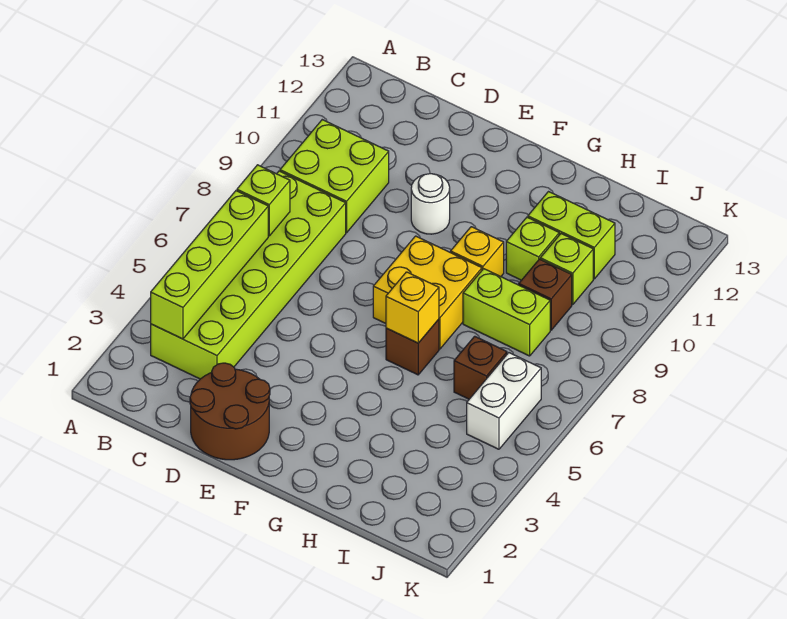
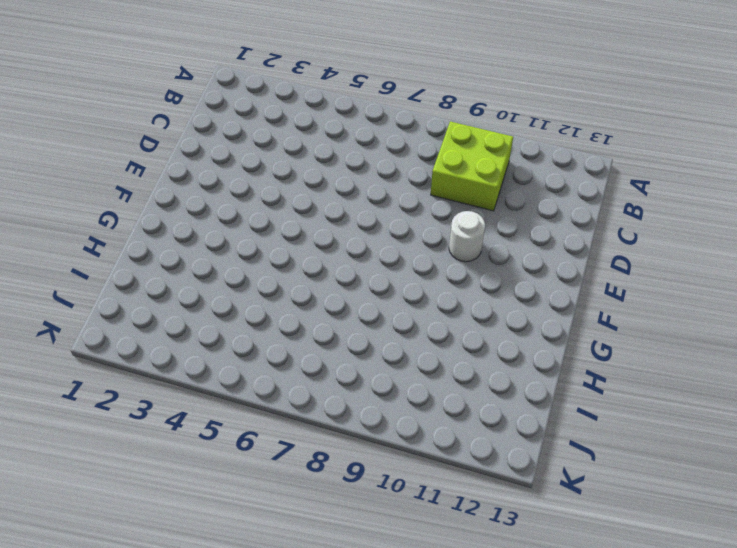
none -> lime brick B3:C8 level 1
none -> brown round brick D1:E2 level 1
none -> yellow brick F7:G8 level 1

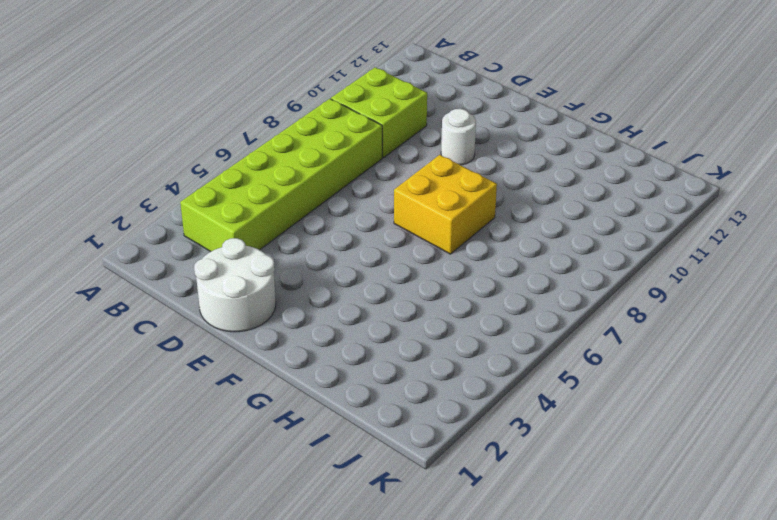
white round brick D1:E2 level 1 -> brown round brick D1:E2 level 1
none -> brown brick G6 level 1
none -> yellow brick G9 level 1
none -> lime brick H8:I8 level 1

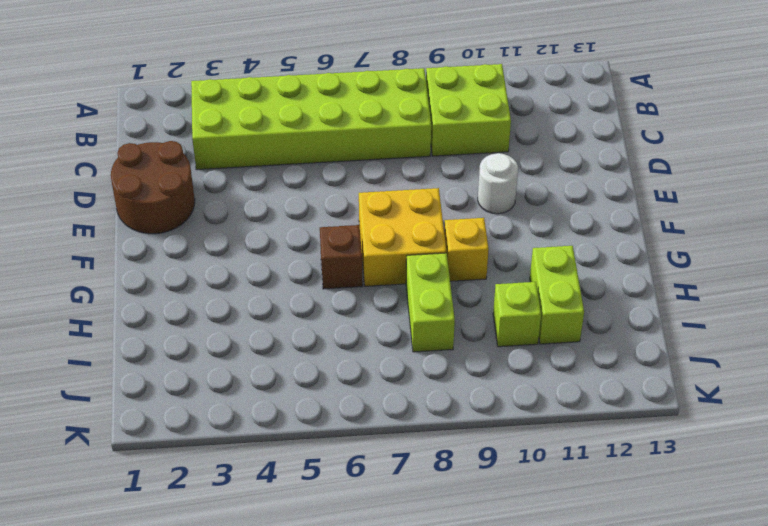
none -> lime brick H10 level 1
none -> brown brick I6 level 1
none -> brown brick I9 level 1

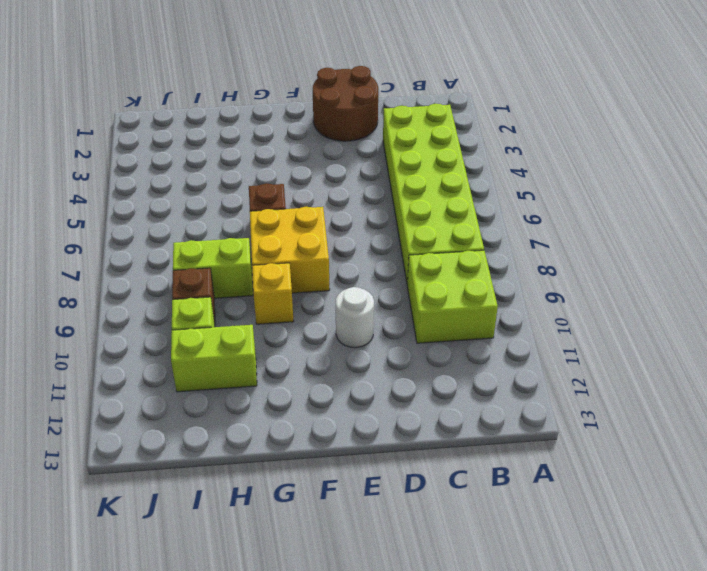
none -> lime brick H10 level 1
none -> brown brick I6 level 1
none -> white brick J5:J6 level 1

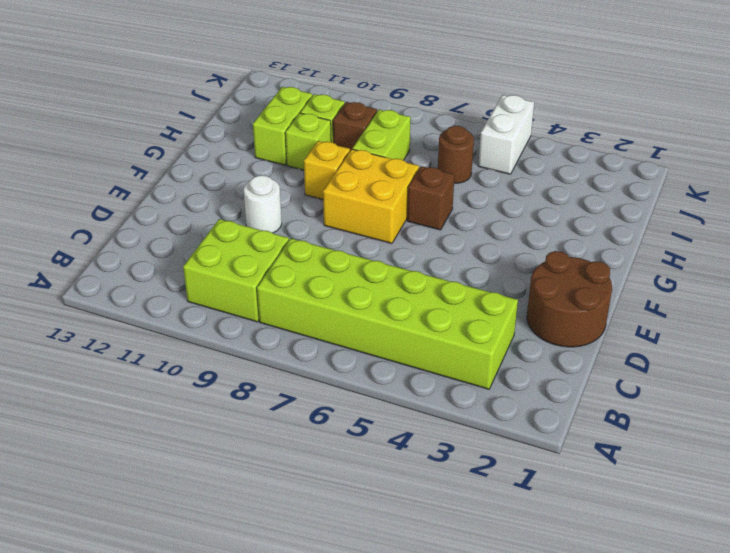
brown round brick I6 level 1 -> brown brick I6 level 1
white brick J5:K5 level 1 -> white brick J5:J6 level 1
none -> lime brick B3:B6 level 2
none -> lime brick B7 level 2
none -> yellow brick G6 level 2

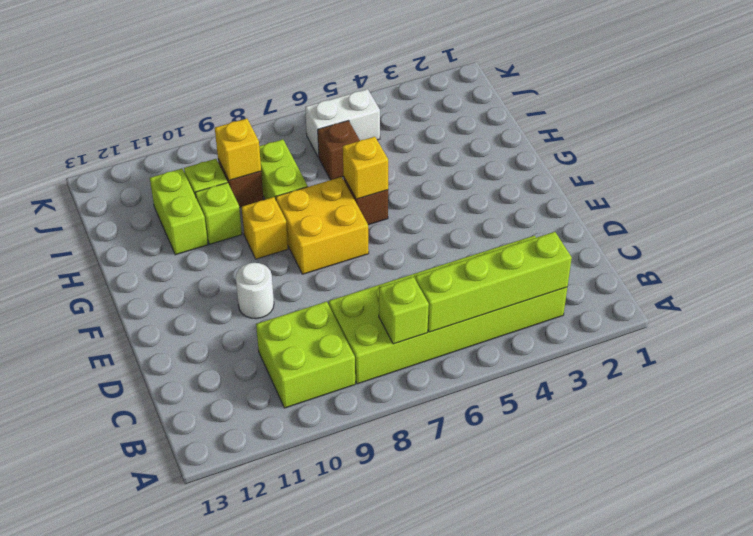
yellow brick I9 level 2 -> none
none -> brown round brick D1:E2 level 1

